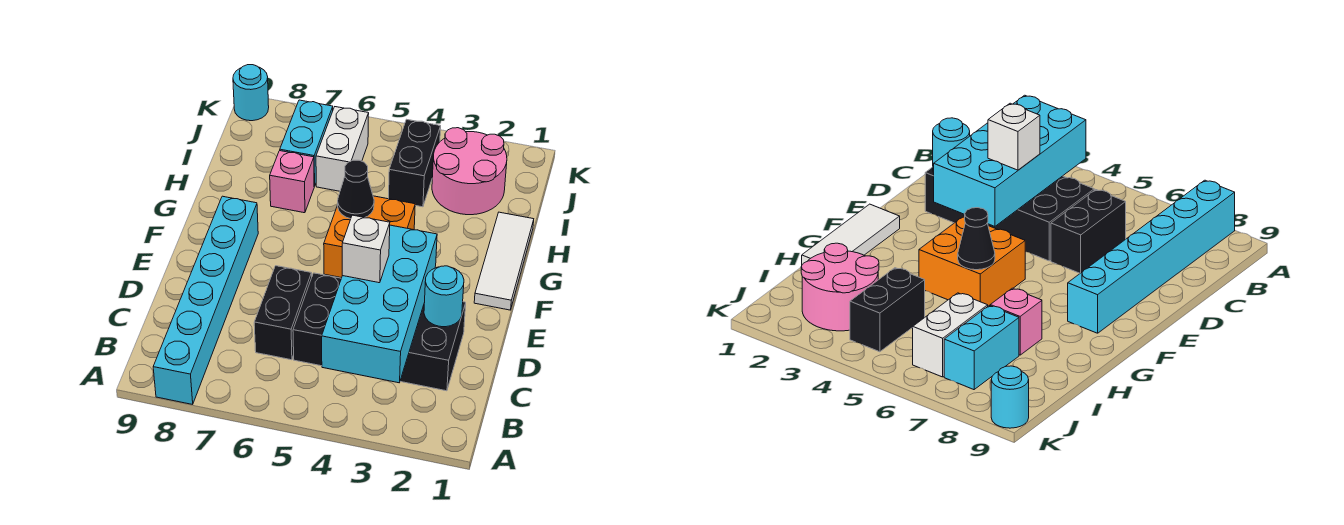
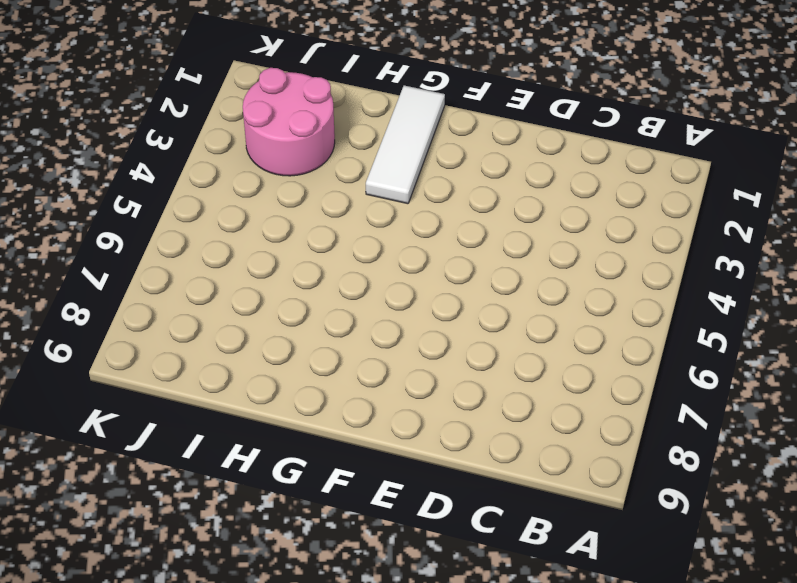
white tile G1:G3 level 1 -> white tile F1:H1 level 1
none -> cyan brick A8:F8 level 1
none -> black brick C2:D5 level 1
none -> black brick C6:D6 level 1

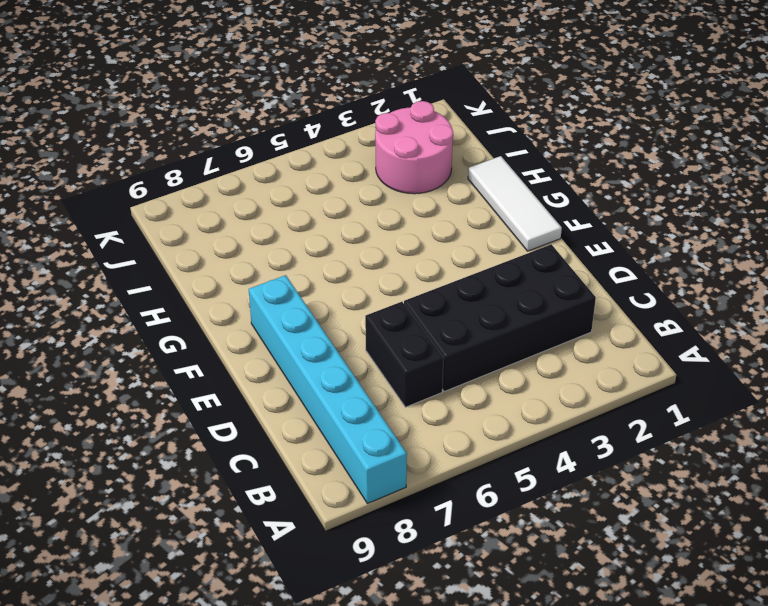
none -> orange brick F4:G5 level 1
none -> pink brick H7 level 1
none -> black brick I4:J4 level 1

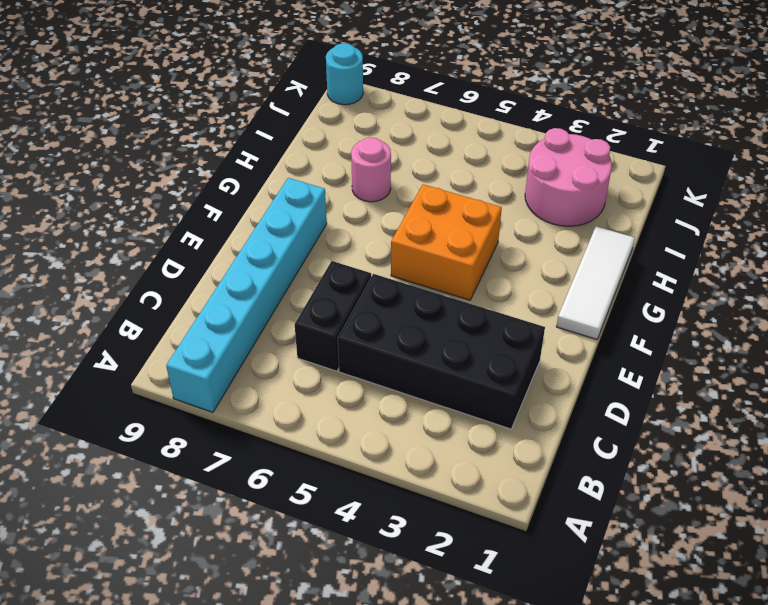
pink round brick H7 level 1 -> pink brick H7 level 1
none -> black brick I4:J4 level 1
none -> white brick I6:J6 level 1
none -> cyan brick I7:J7 level 1

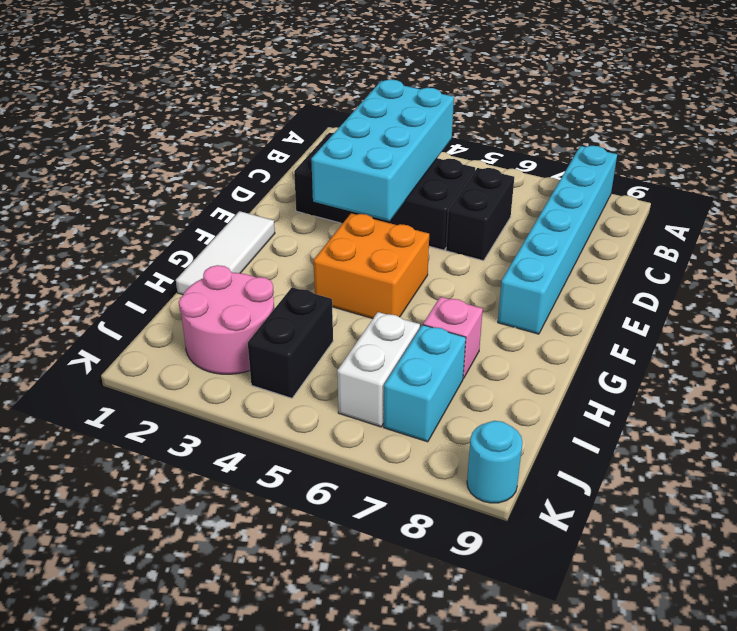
none -> cyan round brick D2 level 2
none -> black cone G5 level 2
none -> white brick D4 level 3

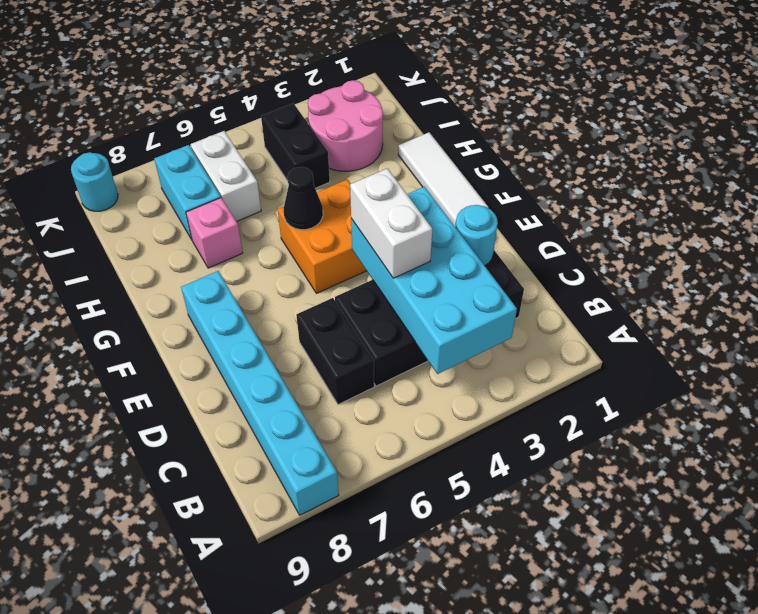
white brick D4:E4 level 3 -> white brick D4 level 3

